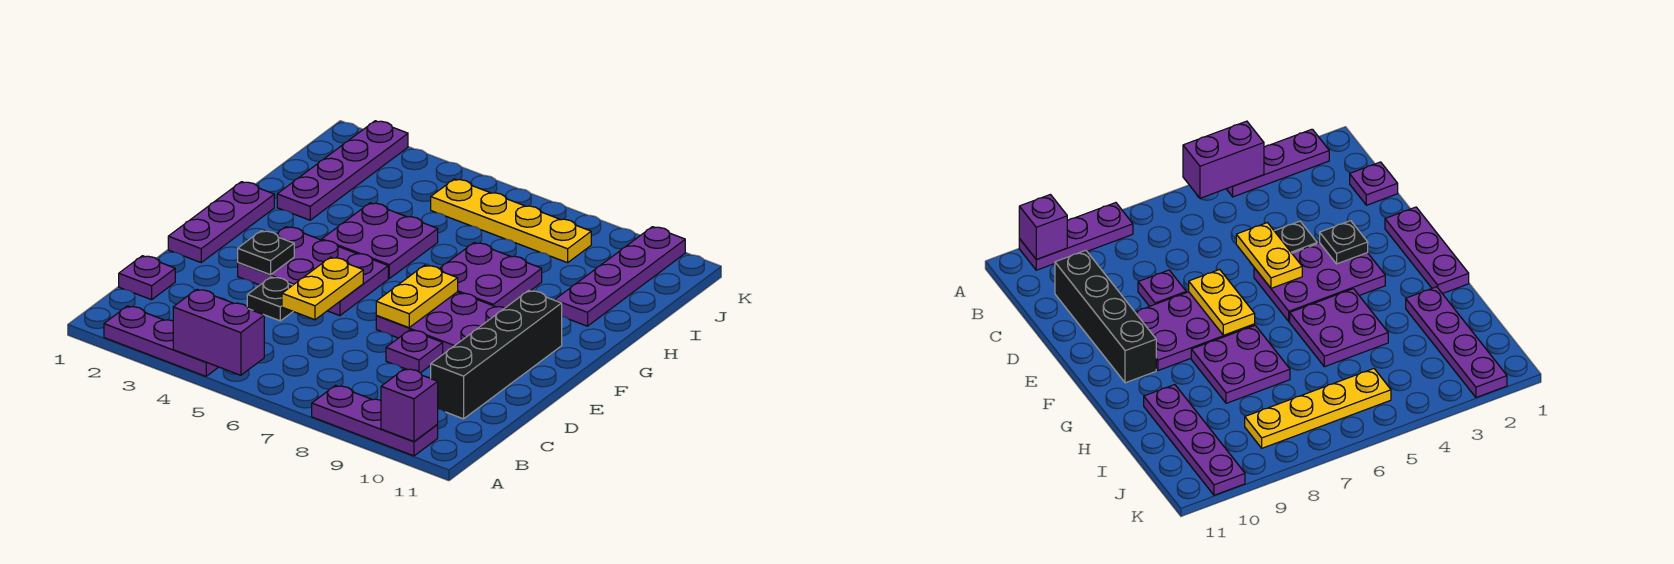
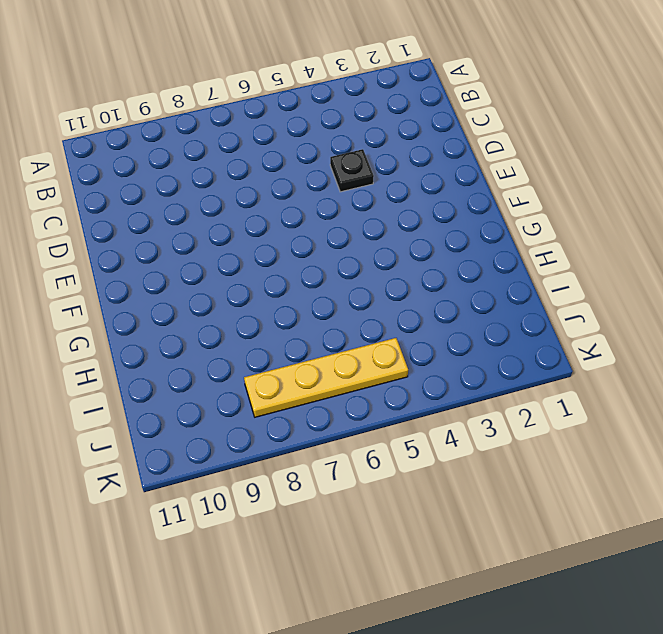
none -> purple plate A2:A4 level 1
none -> purple plate A8:A10 level 1
none -> purple plate C1 level 1

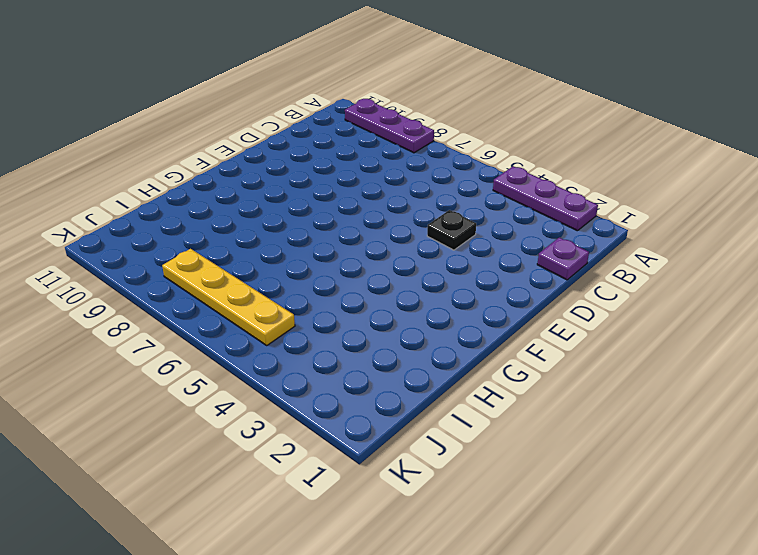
none -> black brick C10:F10 level 1
none -> purple plate D8 level 1
none -> purple plate E1:G1 level 1

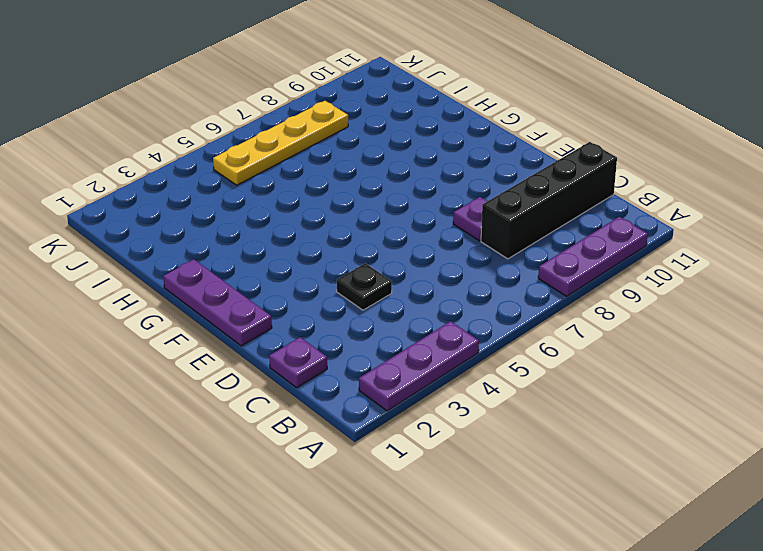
black brick C8:C11 level 1 -> black brick C10:F10 level 1
none -> purple plate E3:F5 level 1
none -> purple plate E7:F9 level 1
none -> purple plate G4:H5 level 1

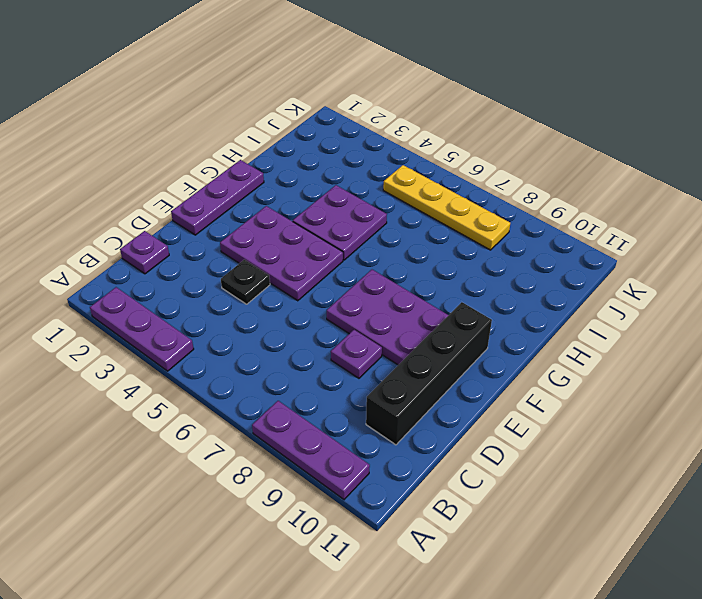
none -> purple plate G7:H8 level 1
none -> purple plate H2:K2 level 1
none -> purple plate H10:K10 level 1

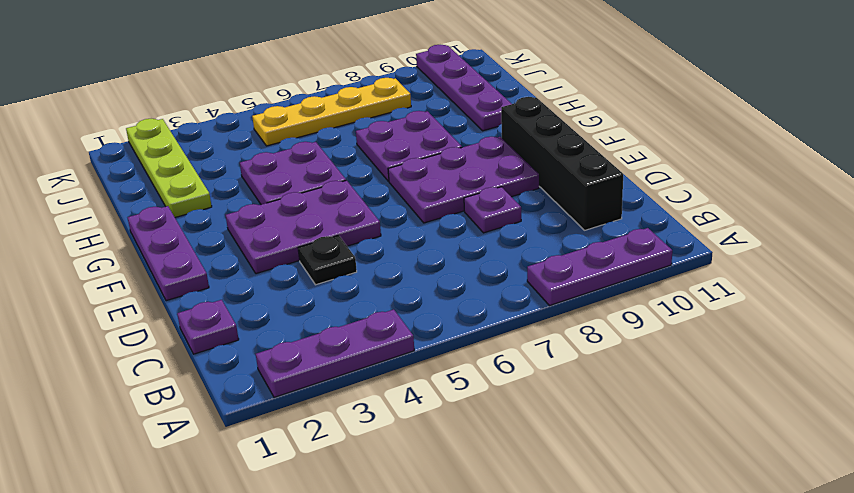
lime plate H2:K2 level 1 -> purple plate H2:K2 level 1
none -> purple brick A4:A5 level 2
none -> purple brick A10 level 2
none -> yellow plate D5:E5 level 2

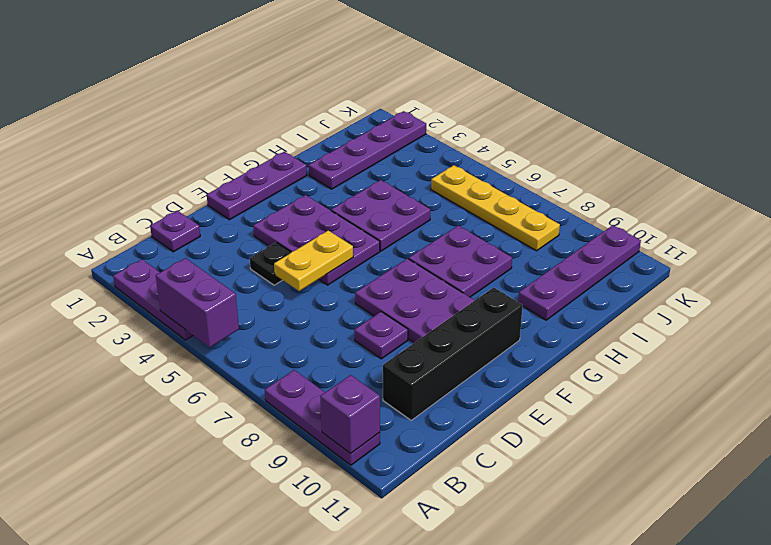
none -> black plate E3 level 2
none -> yellow plate E7:F7 level 2

